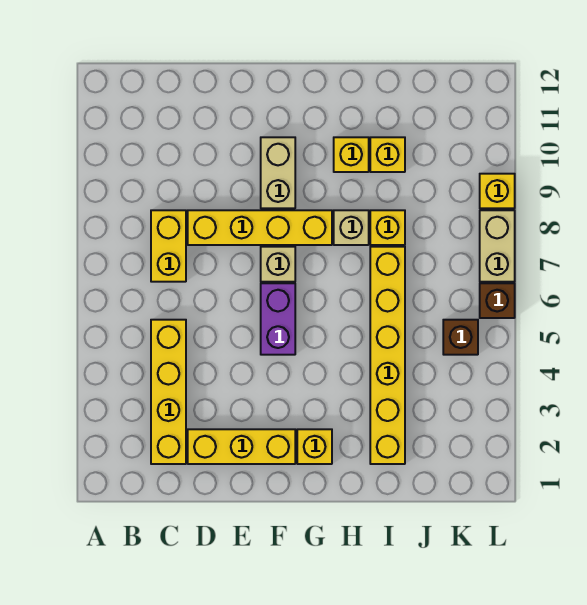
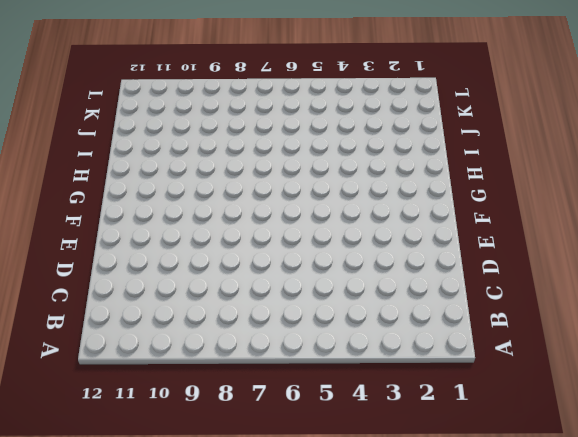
none -> yellow brick C2:C5 level 1
none -> yellow brick C7:C8 level 1
none -> yellow brick D2:F2 level 1

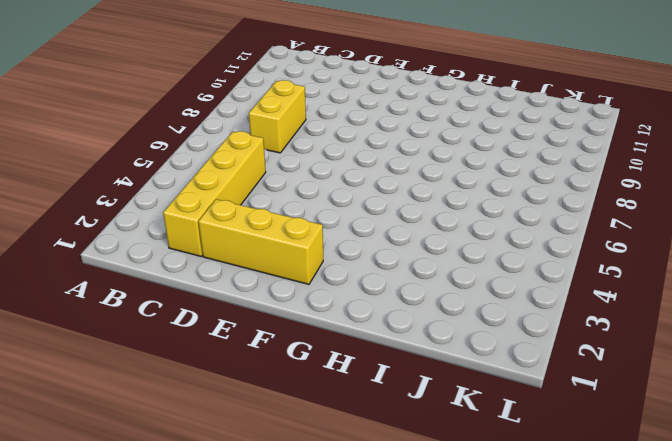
none -> yellow brick D8:G8 level 1
none -> purple brick F5:F6 level 1
none -> tan brick F7 level 1

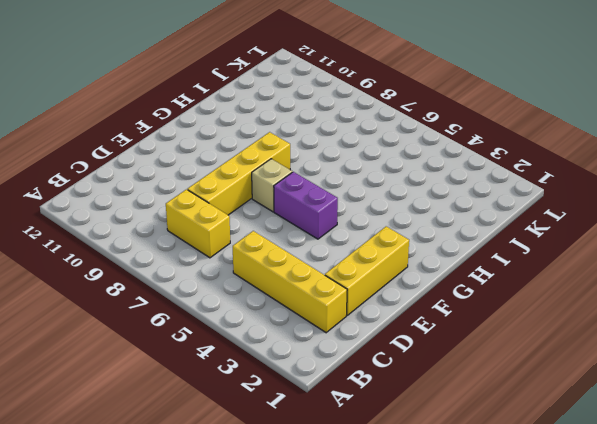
none -> tan brick F9:F10 level 1
none -> yellow brick G2 level 1
none -> tan brick H8 level 1

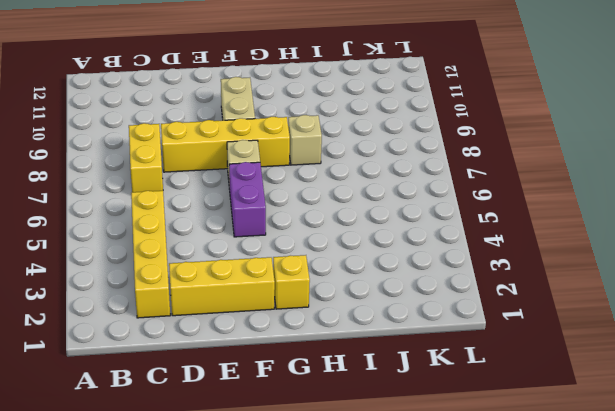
none -> yellow brick H10 level 1
none -> yellow brick I2:I7 level 1
none -> yellow brick I8 level 1

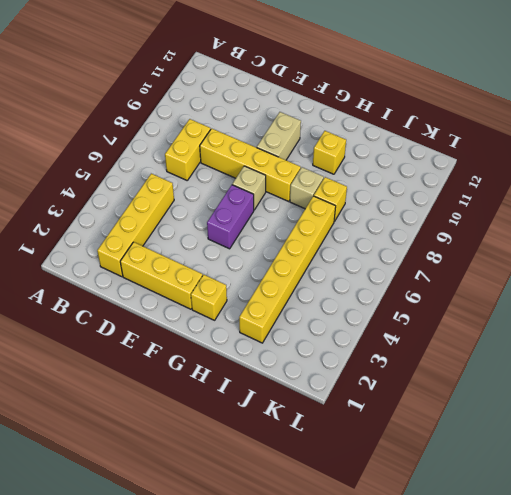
none -> yellow brick I10 level 1
none -> brown brick K5 level 1
none -> brown brick L6 level 1

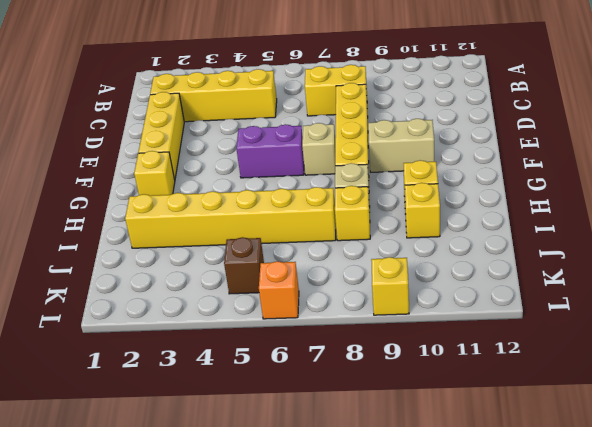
orange brick L6 level 1 -> brown brick L6 level 1
none -> tan brick L7:L8 level 1

